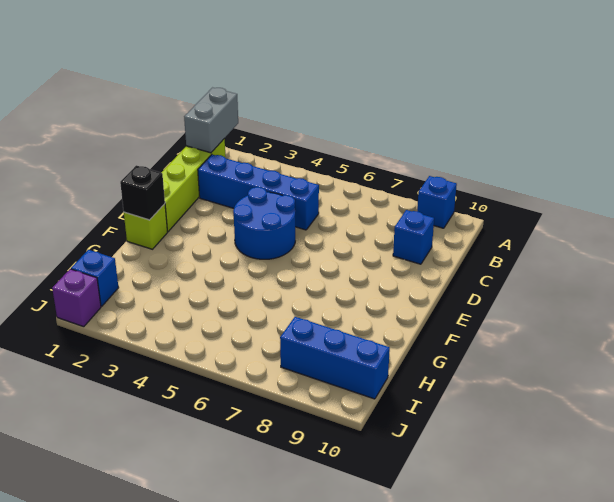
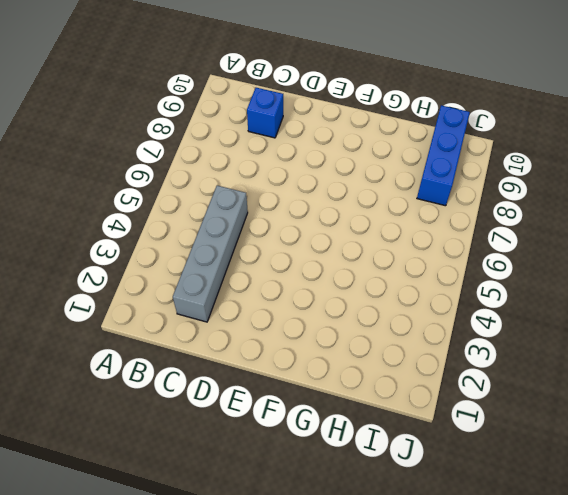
grey brick C2:C5 level 1 -> blue brick C2:C5 level 1
none -> blue brick A9 level 1
none -> lime brick B1:E1 level 1

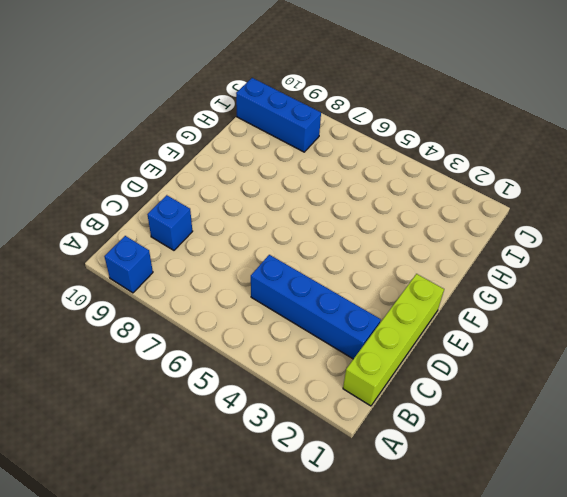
none -> blue round brick D4:E5 level 1
none -> lime brick F1 level 1

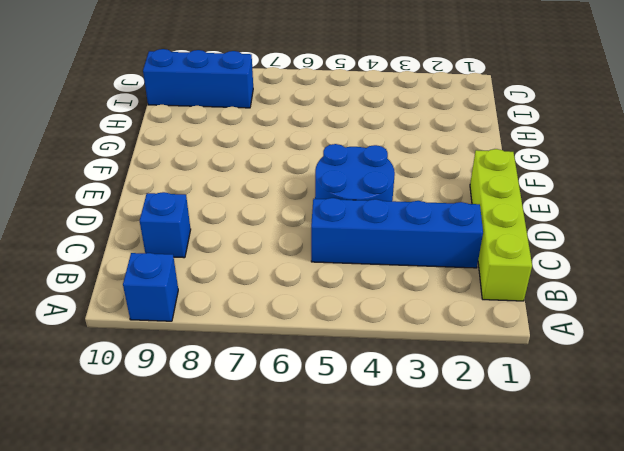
none -> lime brick F1 level 1
none -> blue brick I1 level 1

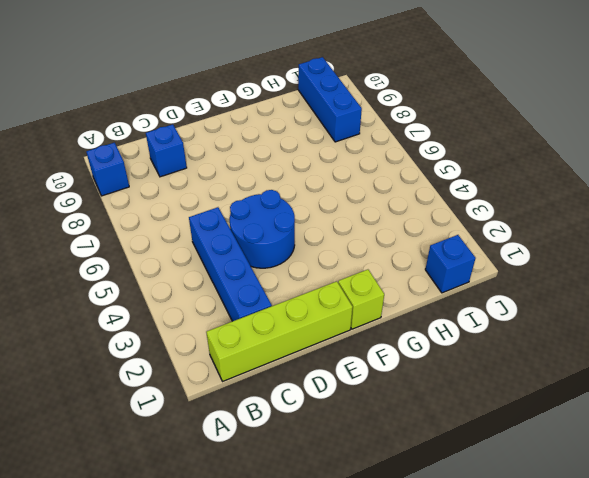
none -> purple brick J1 level 1
none -> grey brick A1:B1 level 2

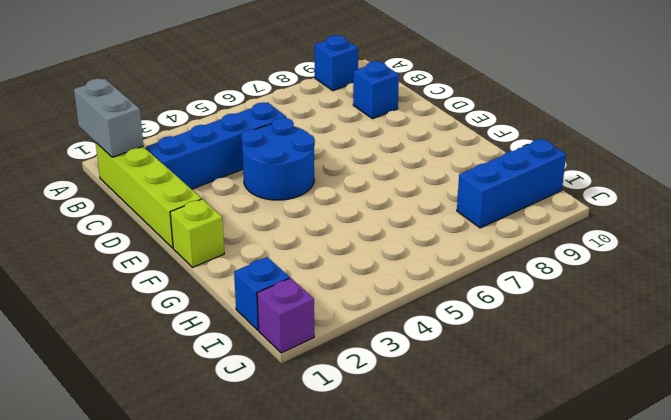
none -> black brick F1 level 2

